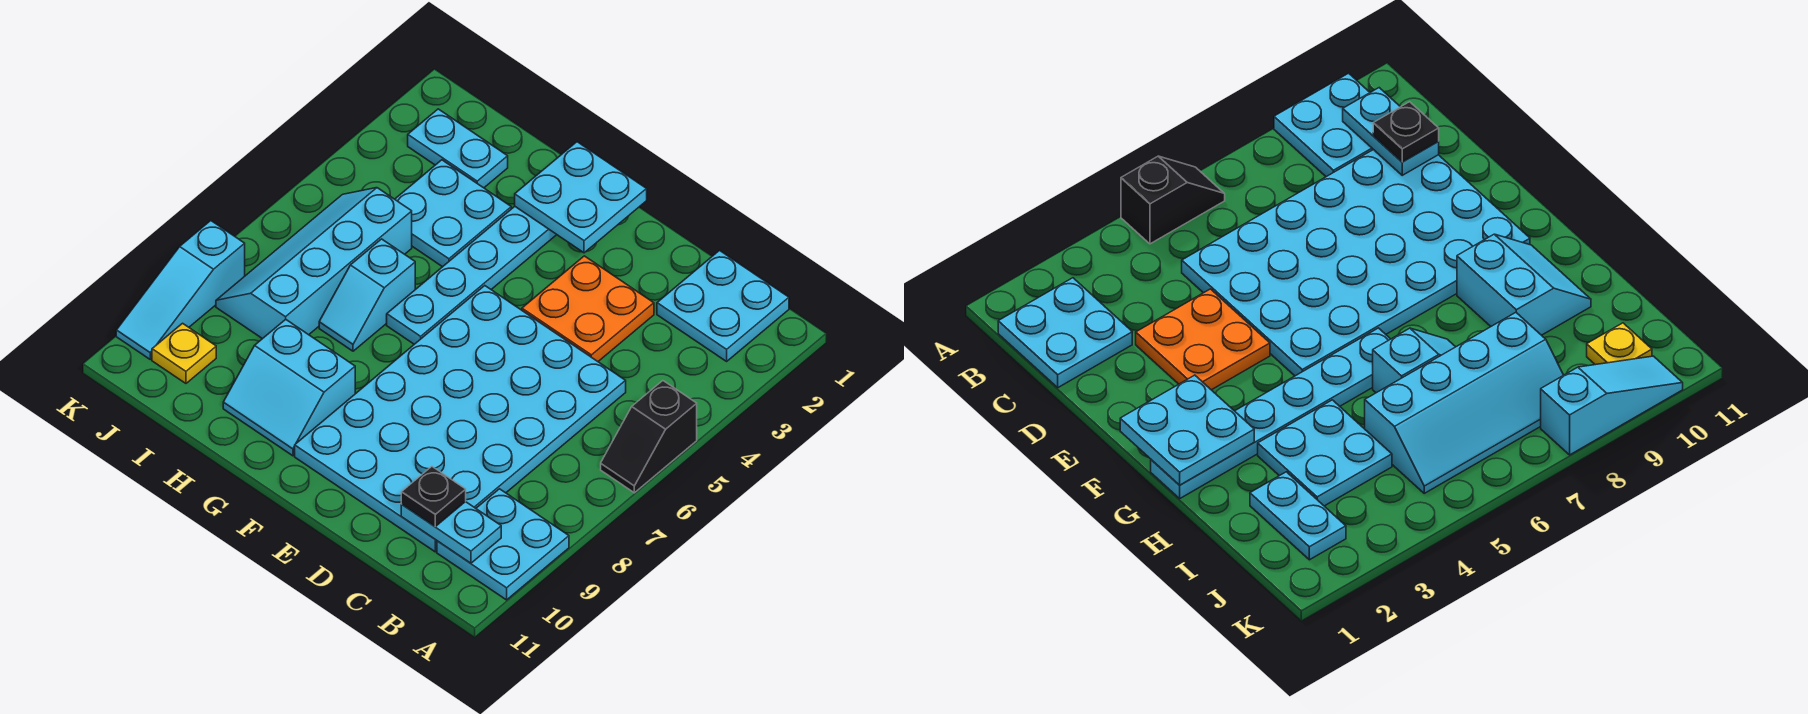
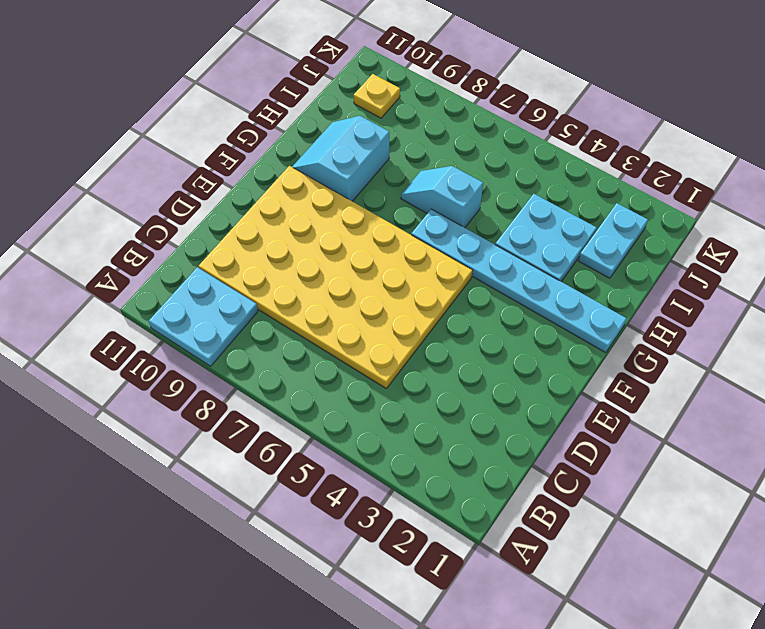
yellow plate C5:F10 level 1 -> cyan plate C5:F10 level 1
none -> black slope A5:A6 level 1 top 5
none -> cyan plate B1:C2 level 1
none -> orange plate D3:E4 level 1

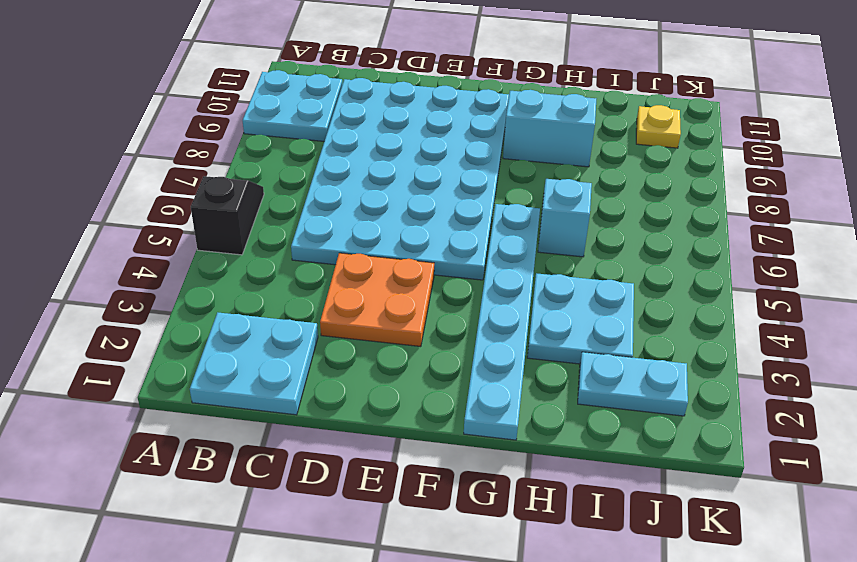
none -> cyan slope I5:J8 level 1 top I
none -> cyan slope K8:K10 level 1 top 8
none -> cyan plate B10:C10 level 2

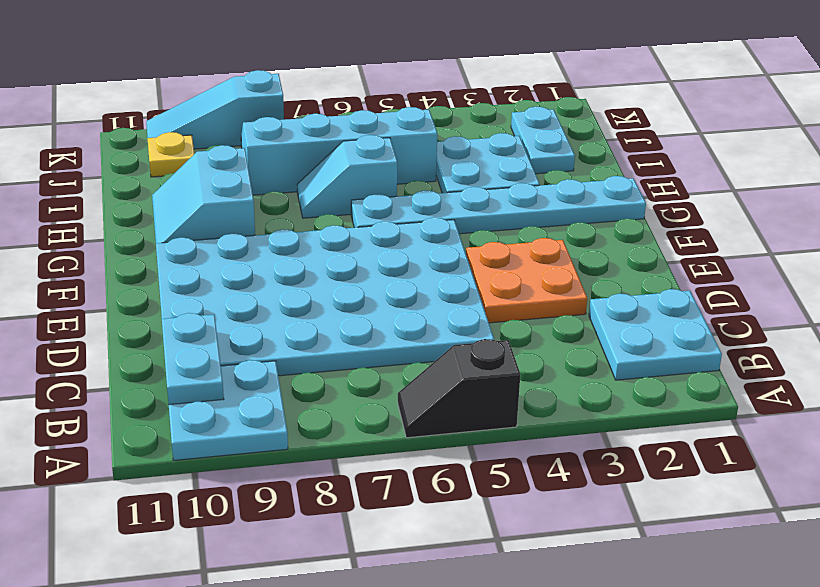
none -> cyan plate F1:G2 level 2
none -> black plate C10 level 3

